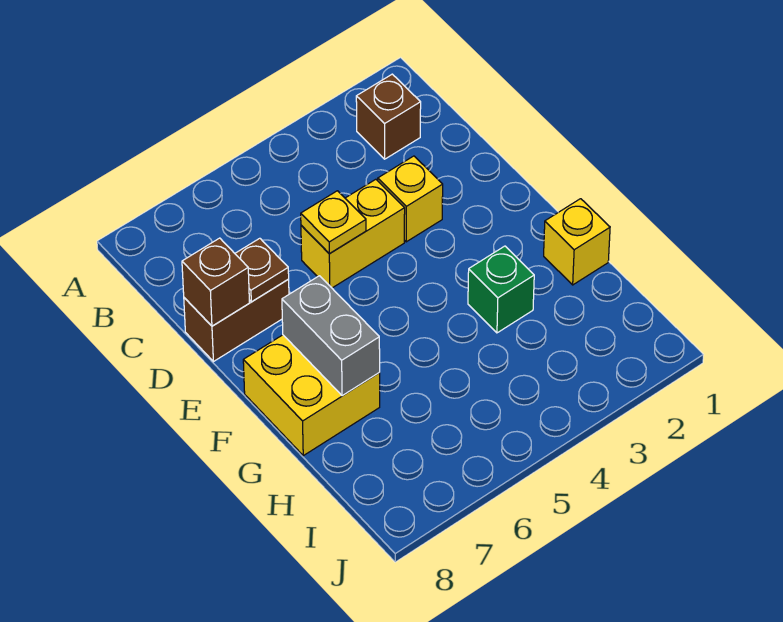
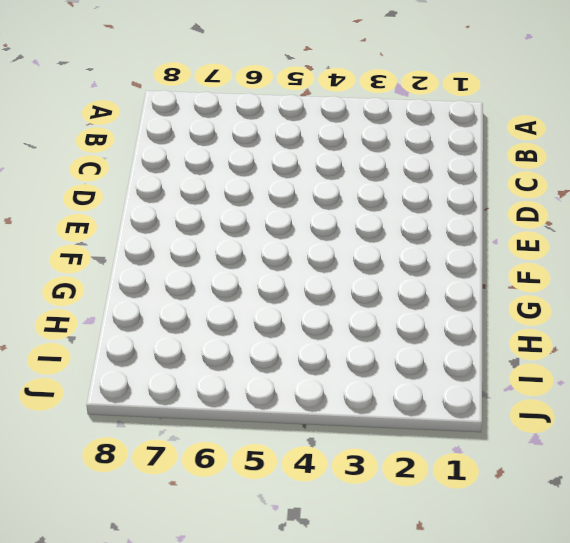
none -> brown brick B2 level 1
none -> yellow brick D3 level 1

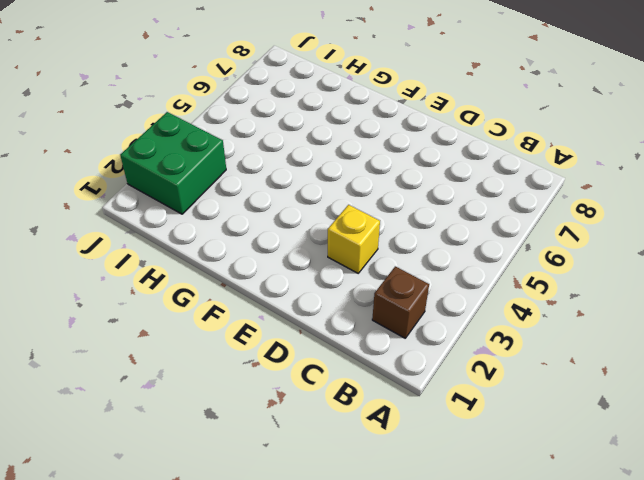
green brick I2:J3 level 1 -> none
none -> yellow brick D4:D5 level 1
none -> brown brick D7:D8 level 1

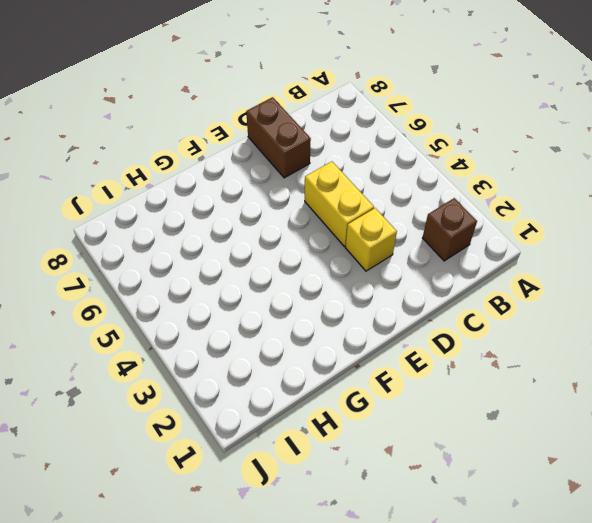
none -> yellow brick F7:G8 level 1
none -> yellow brick G1 level 1

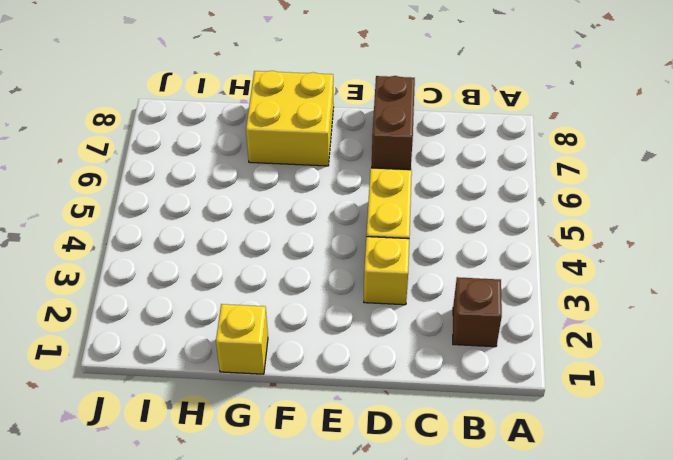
none -> green brick G3 level 1
none -> yellow plate D5 level 2

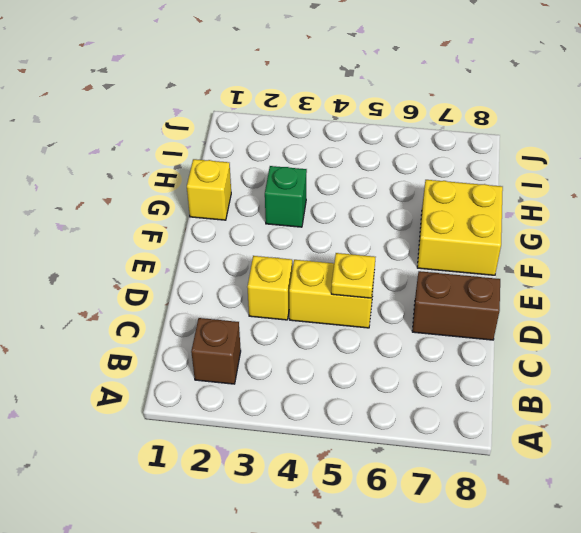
none -> brown plate D7 level 2
none -> brown brick D8 level 2

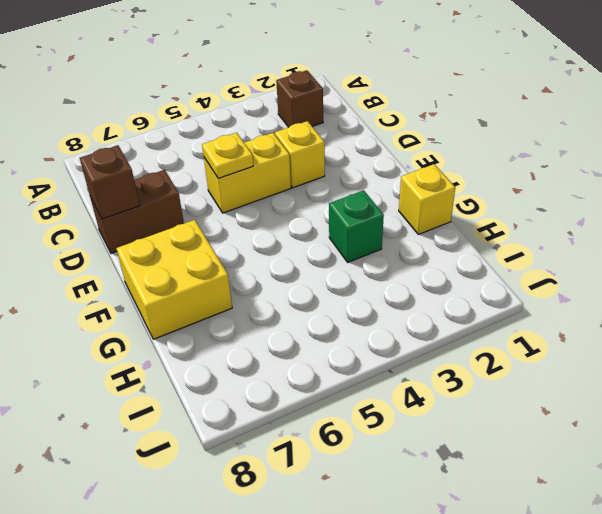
none -> brown plate D7 level 2
none -> grey brick F7:G7 level 2

